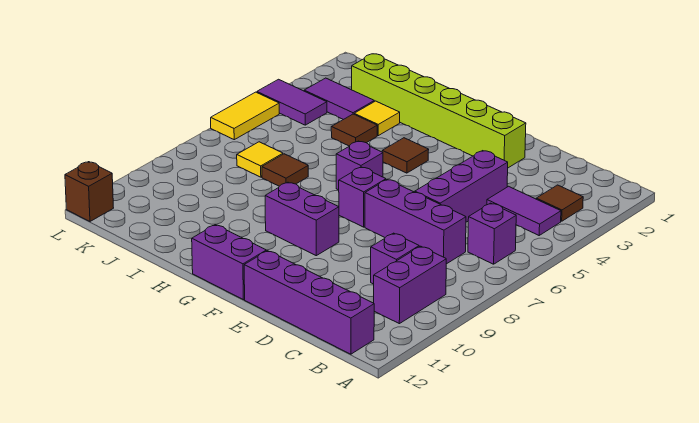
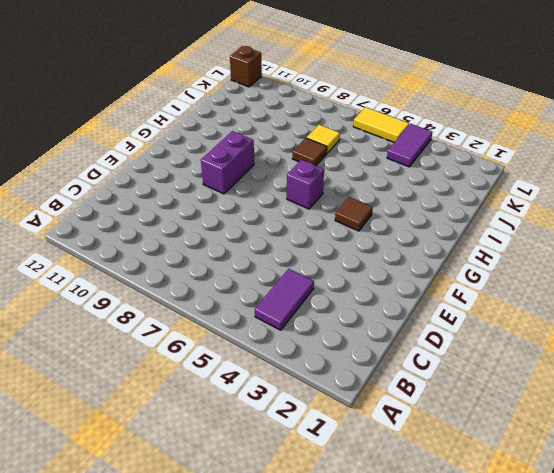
none -> brown tile B3 level 1
none -> purple brick B6 level 1
none -> purple brick B9:B10 level 1

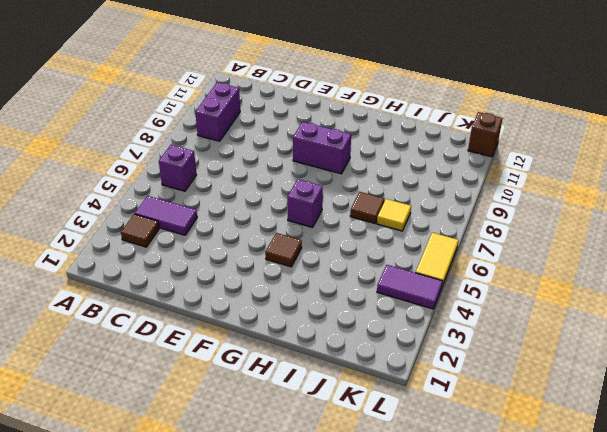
none -> purple brick B12:E12 level 1
none -> purple brick C7:E7 level 1
none -> purple brick C9 level 1

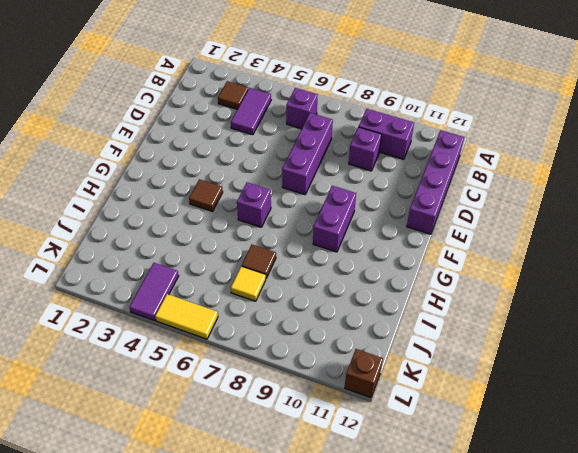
none -> purple brick D4:D6 level 1
none -> lime brick E2:J2 level 1
none -> purple brick F7 level 1

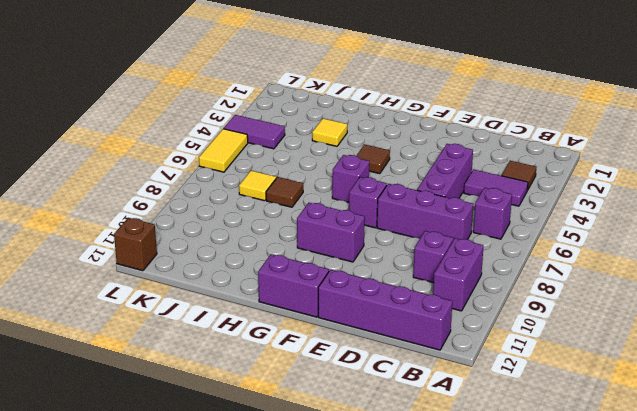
none -> lime brick E2:J2 level 1
none -> brown tile I4 level 1
none -> purple tile J3:K3 level 1

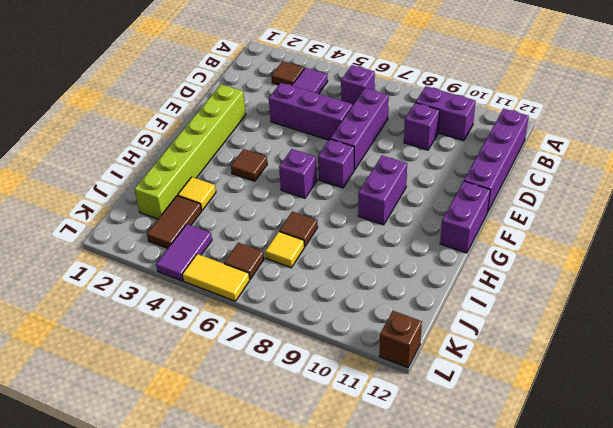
brown tile J3:K3 level 1 -> purple tile J3:K3 level 1
brown tile K6 level 1 -> brown tile I4 level 1

